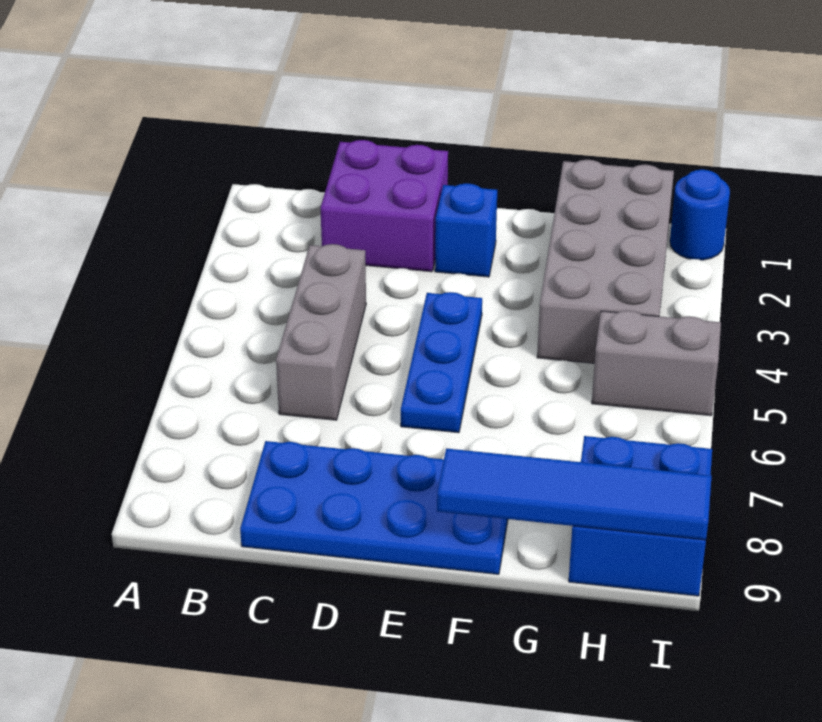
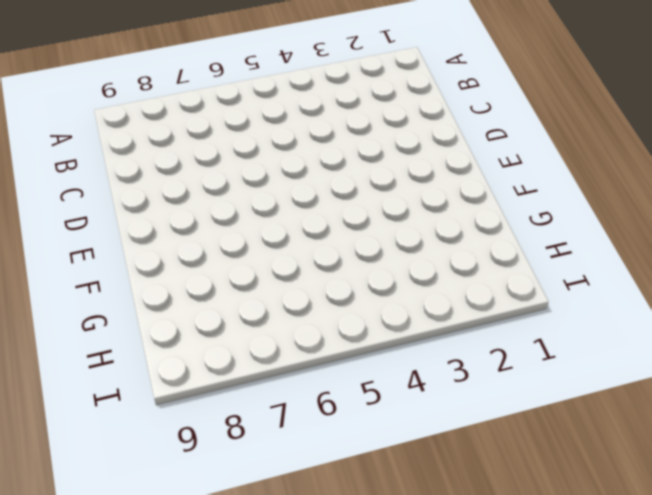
none -> purple brick C1:D2 level 1
none -> grey brick C4:C6 level 1

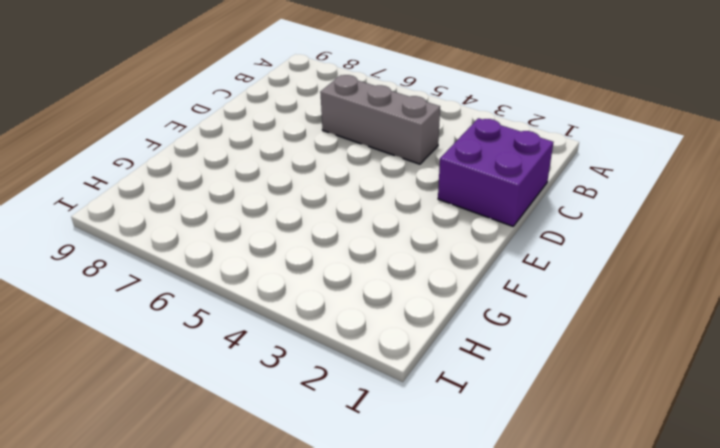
none -> blue plate C8:F9 level 1
none -> blue brick E2 level 1

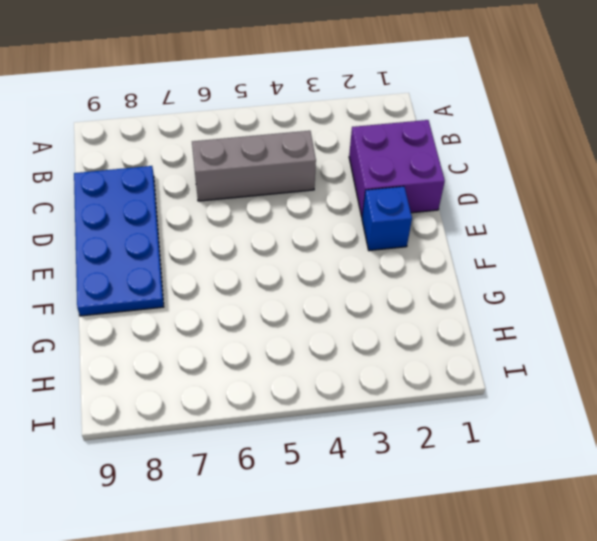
none -> blue plate E4:E6 level 1
none -> grey brick G1:H4 level 1

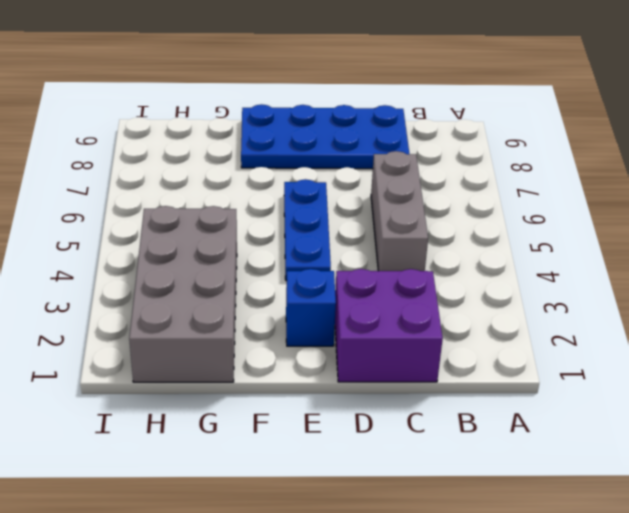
none -> grey brick H5:I5 level 1
none -> blue brick H8:I9 level 1

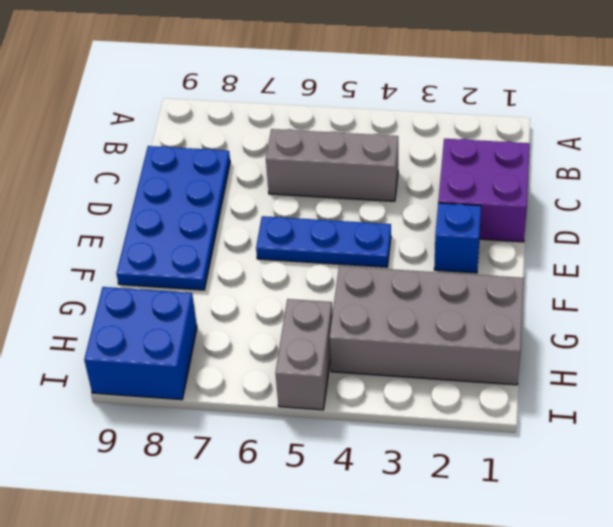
none -> blue round brick I1 level 1
none -> blue tile F9:I9 level 2

